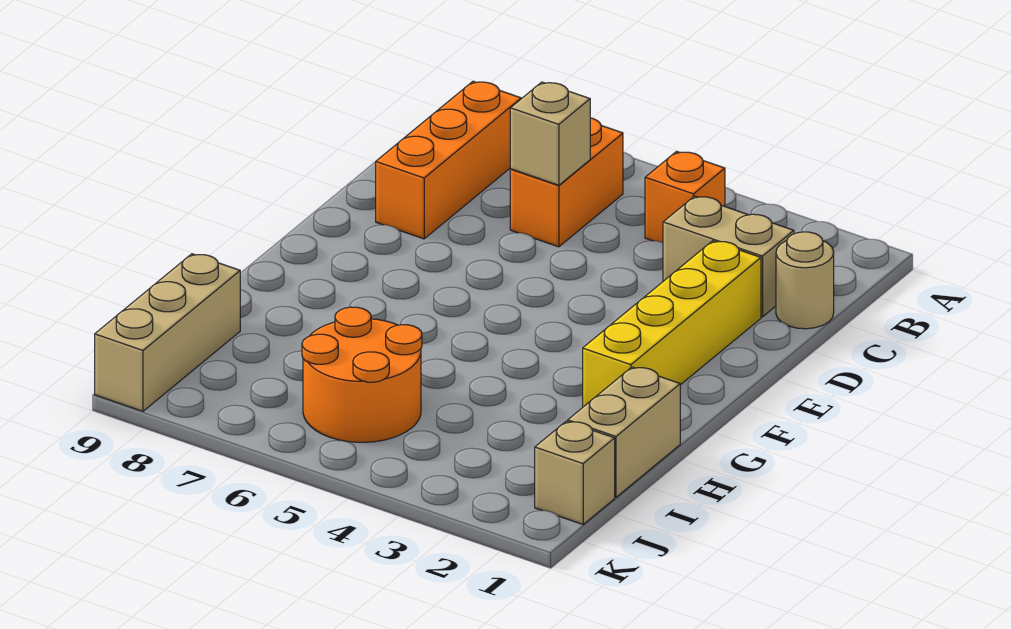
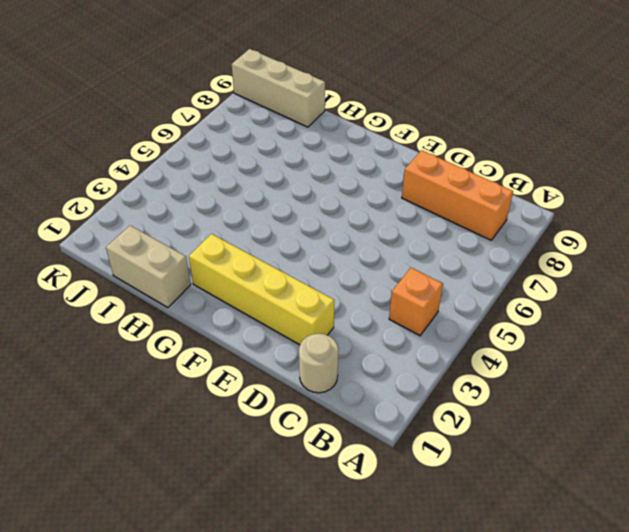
none -> orange brick B6:C6 level 1
none -> tan brick C2:C3 level 1

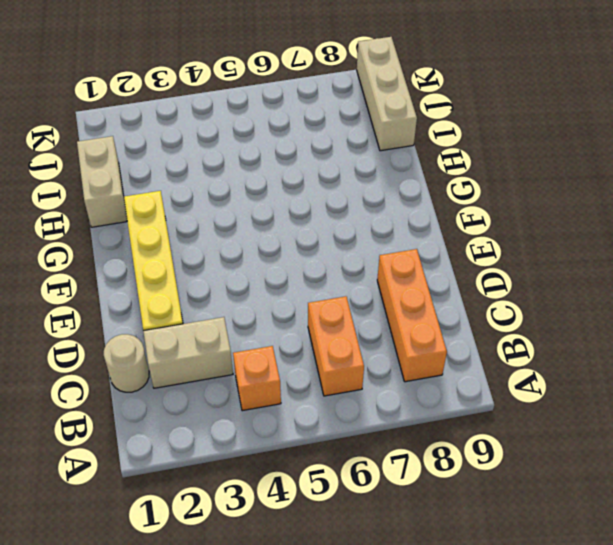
none -> orange round brick I5:J6 level 1
none -> tan brick J1 level 1

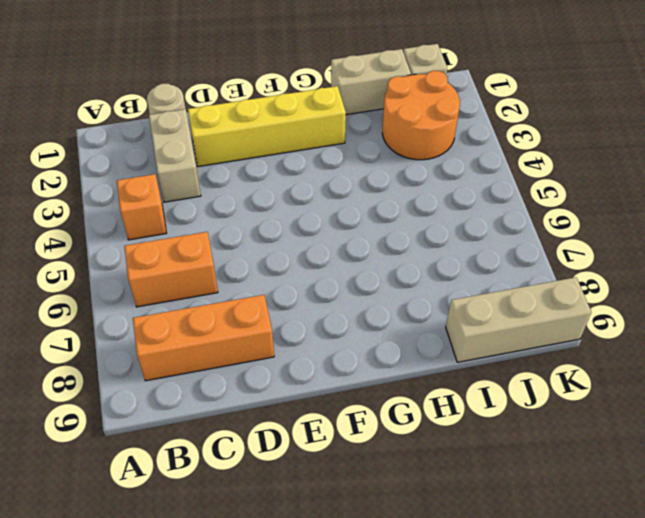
orange round brick I2:J3 level 1 -> orange round brick I5:J6 level 1
none -> tan brick C6 level 2

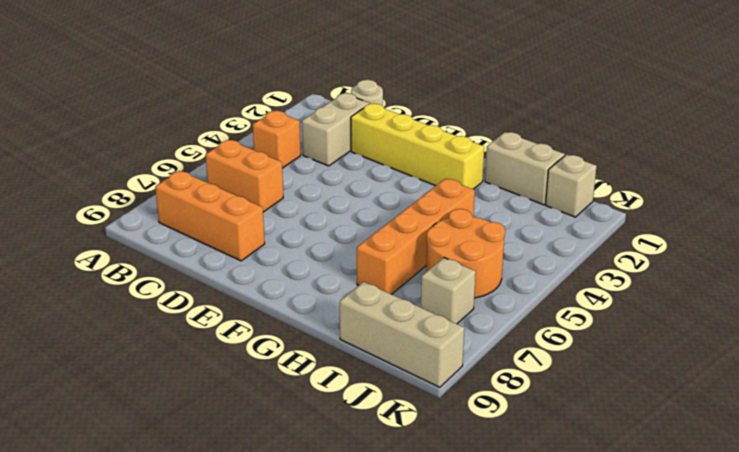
orange brick H4:H7 level 1 -> none
tan brick J7 level 1 -> tan brick C6 level 2

